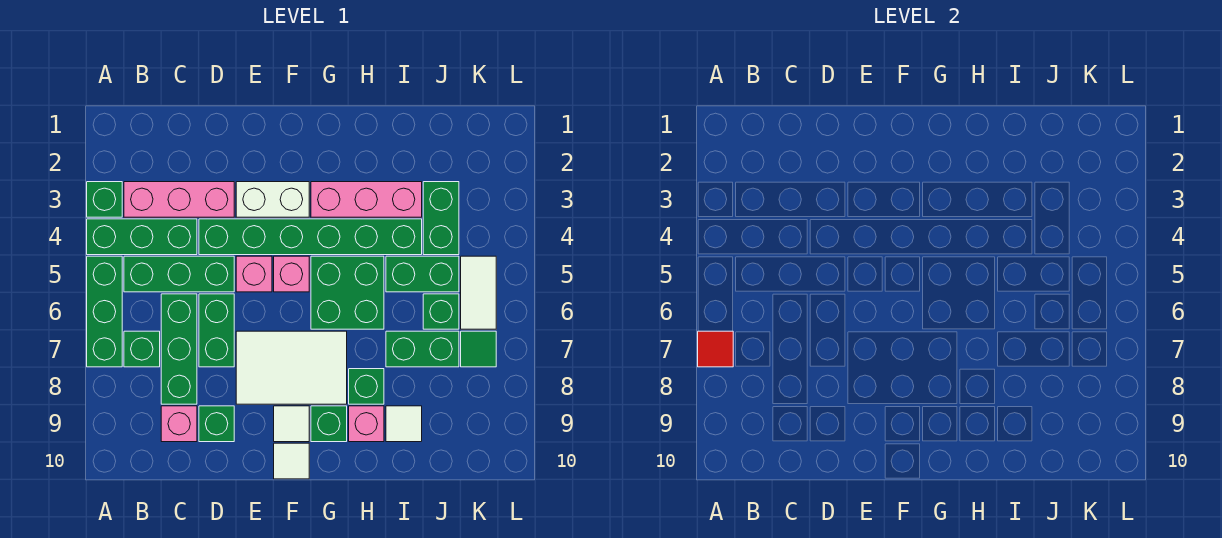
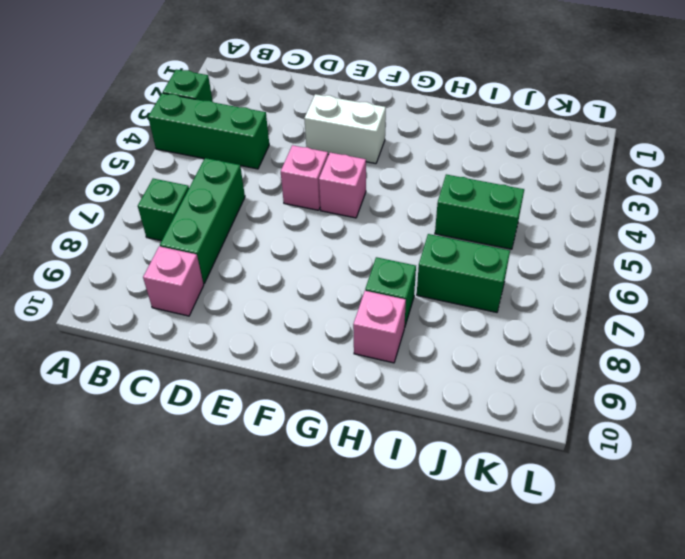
none -> green brick A5:A7 level 1
none -> pink brick B3:D3 level 1
none -> green brick B5:D5 level 1
none -> green brick D4:I4 level 1

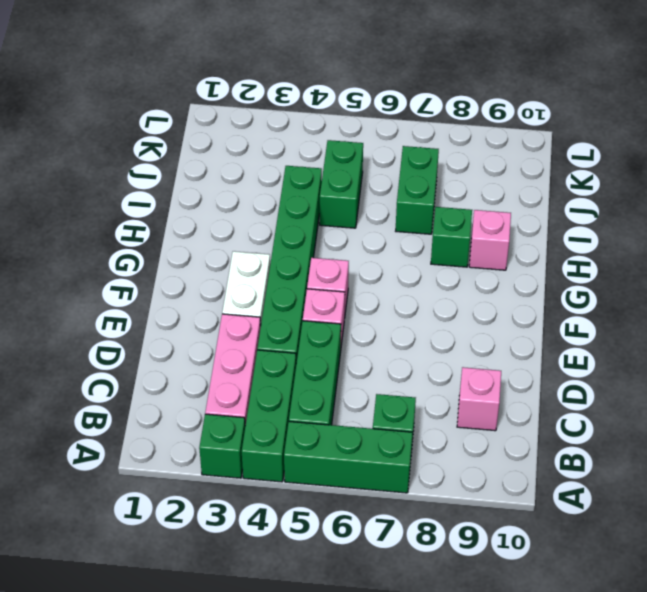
none -> green brick C6:C8 level 1
none -> green brick D6:D7 level 1
none -> green brick D9 level 1
none -> white tile E7:G8 level 1

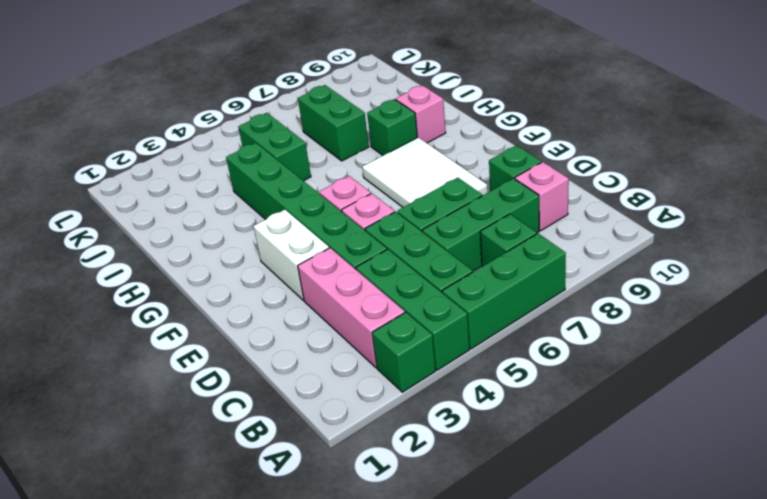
none -> white tile F9 level 1
none -> white tile F10 level 1
none -> pink brick G3:I3 level 1
none -> green brick G5:H6 level 1

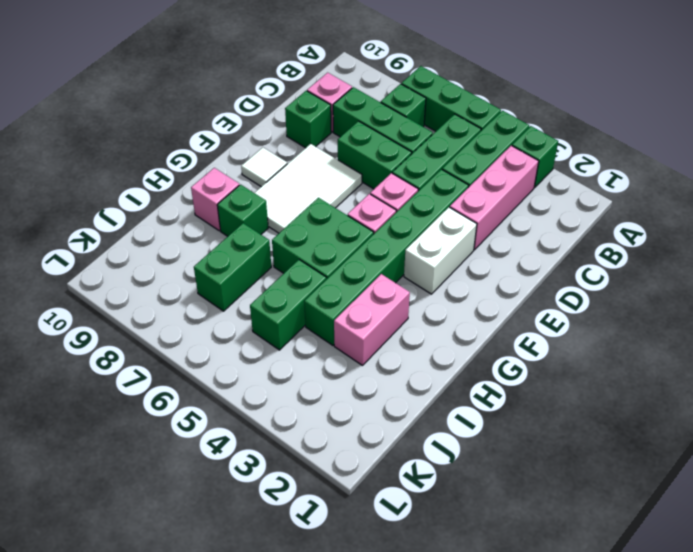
pink brick H3:I3 level 1 -> pink brick G3:I3 level 1
none -> white tile F10 level 1
none -> green brick G9 level 1
none -> white tile I9 level 1
none -> green brick J3:J4 level 1

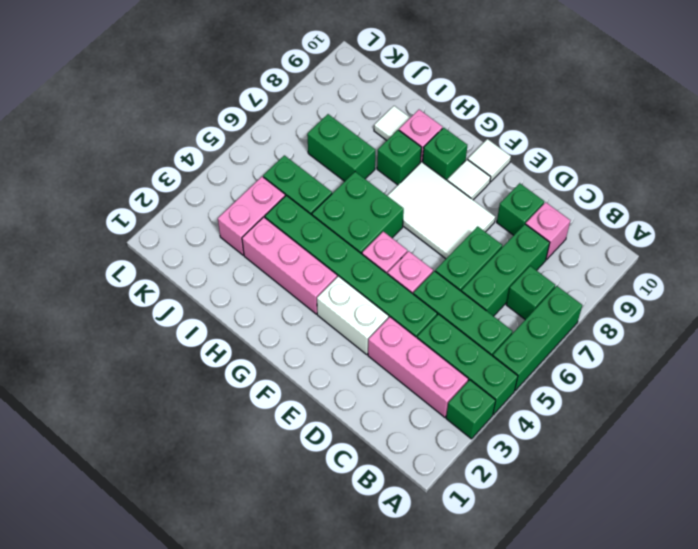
pink brick J3:J4 level 1 -> green brick J3:J4 level 1
none -> green brick J6 level 1
none -> white tile K5:K6 level 1
none -> green tile K7 level 1
none -> red tile A7 level 2

